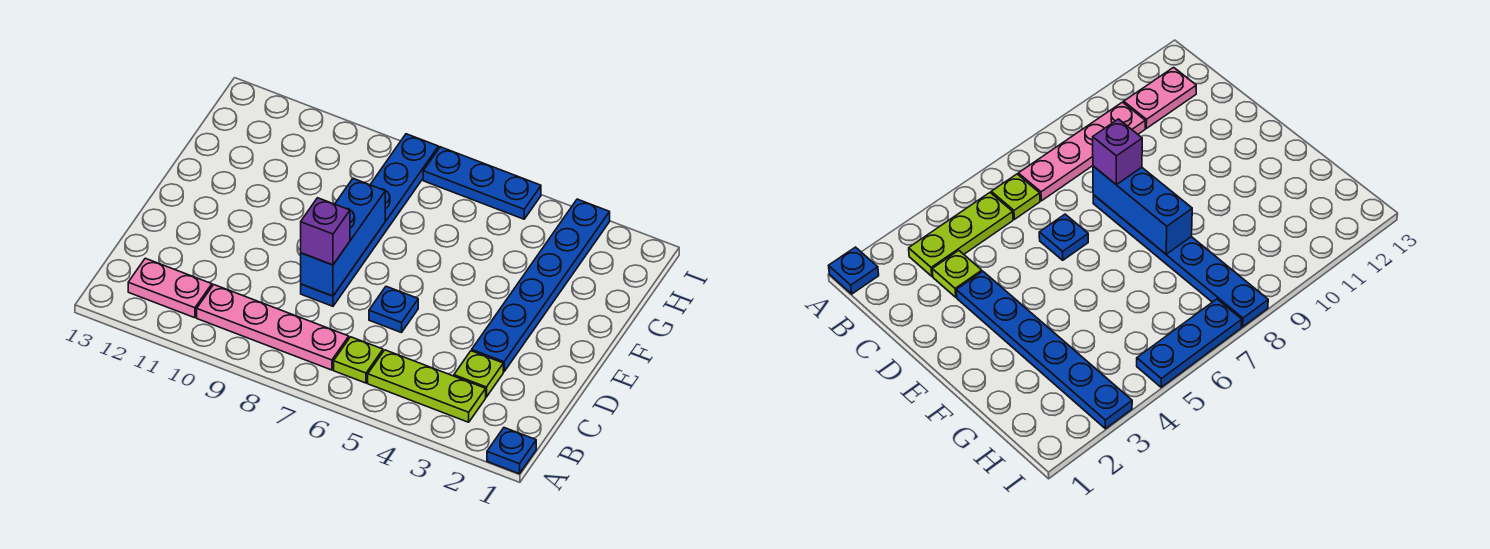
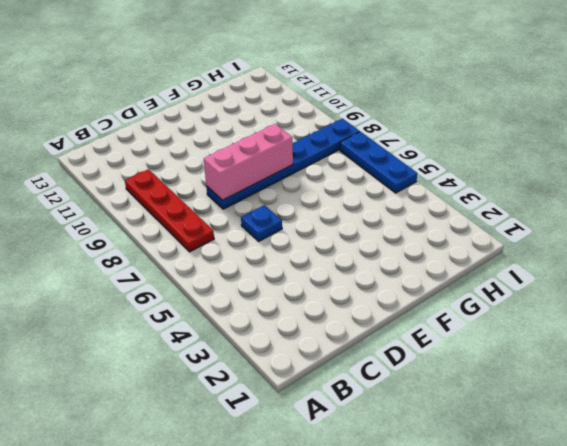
red plate B7:B10 level 1 -> pink plate B7:B10 level 1
pink brick D8:F8 level 2 -> blue brick D8:F8 level 2
none -> blue plate A1 level 1
none -> lime plate B3:B5 level 1
none -> lime plate B6 level 1

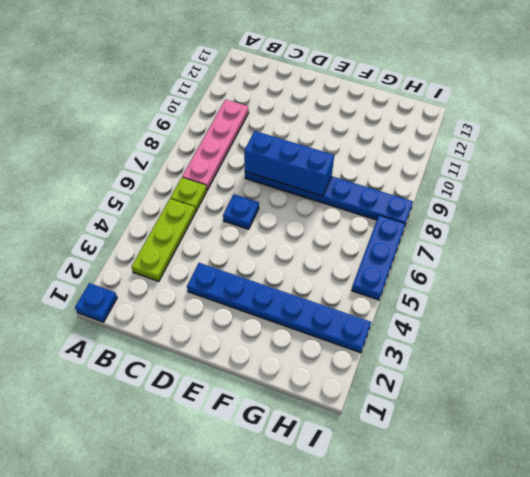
none -> pink plate B11:B12 level 1
none -> lime plate C3 level 1
none -> purple brick D8 level 3

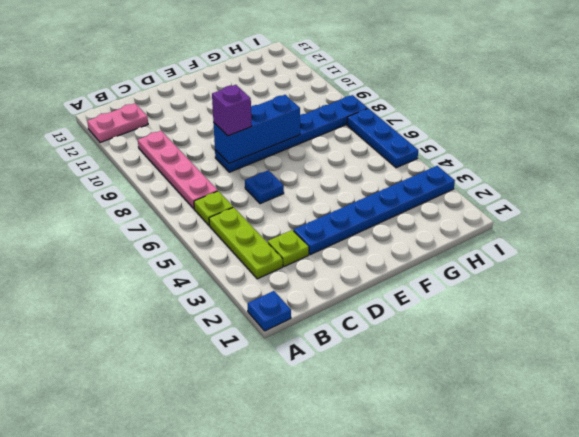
pink plate A12:B12 level 1 -> pink plate B11:B12 level 1

